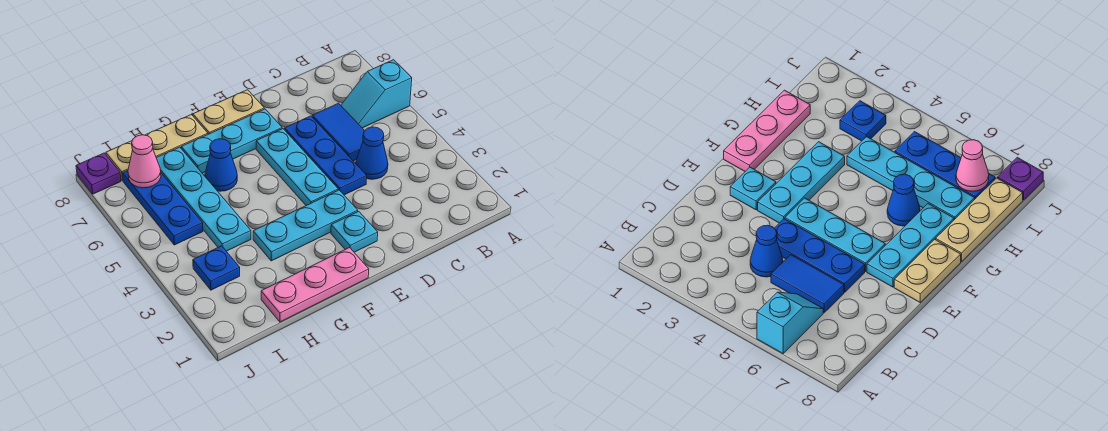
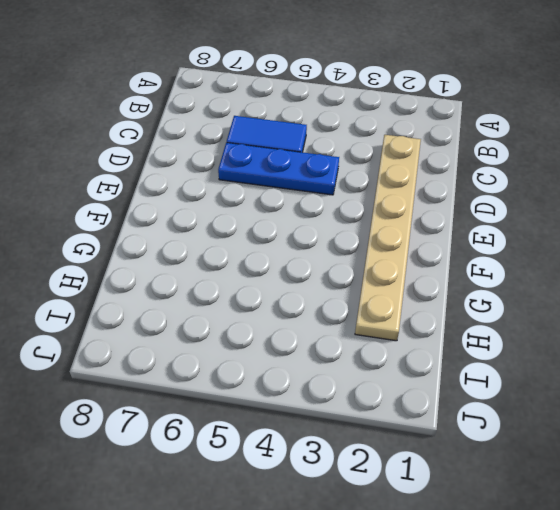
tan plate C2:H2 level 1 -> cyan plate E2 level 1
none -> cyan slope A6:B6 level 1 top A
none -> blue cone C4 level 1
none -> cyan plate E3:G3 level 1

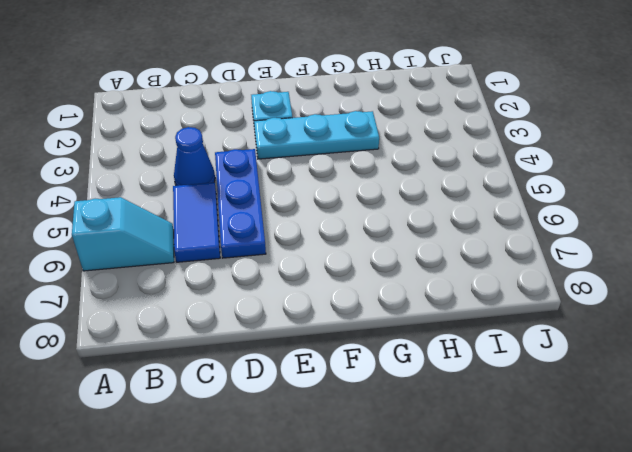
none -> cyan plate E4:E6 level 1
none -> cyan plate E7:G7 level 1
none -> tan plate E8:F8 level 1

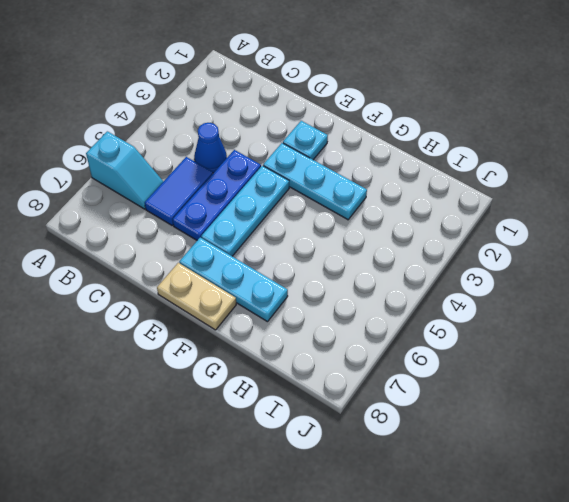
none -> pink plate F1:H1 level 1
none -> blue cone G6 level 1
none -> tan plate G8:I8 level 1

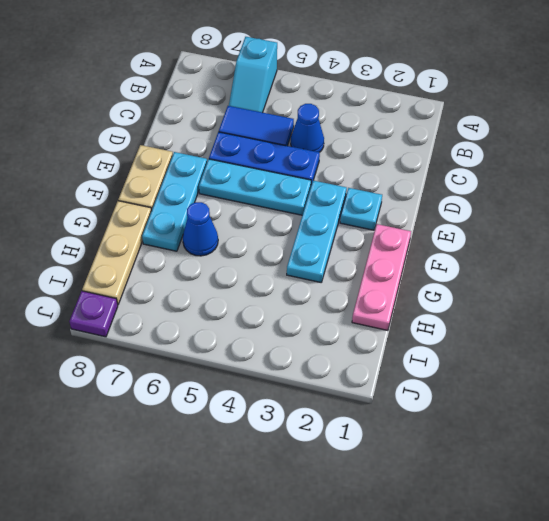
none -> cyan plate H4:H7 level 1
none -> blue plate I3 level 1
none -> blue plate I5:I7 level 1

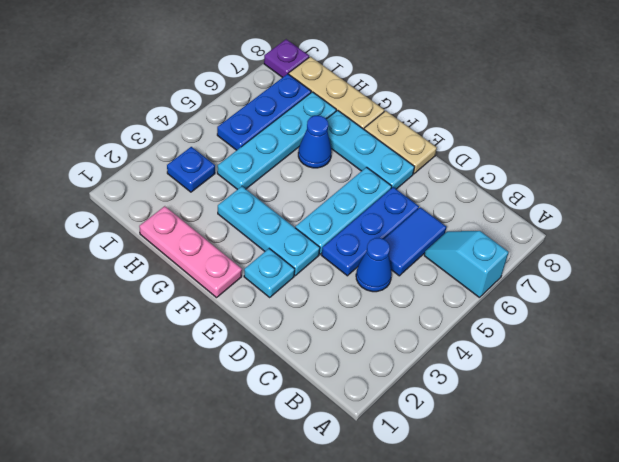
none -> pink cone I7 level 2

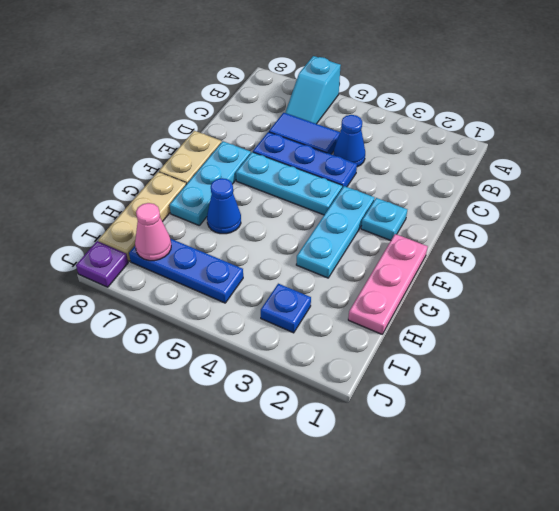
none -> cyan plate H4:H7 level 1

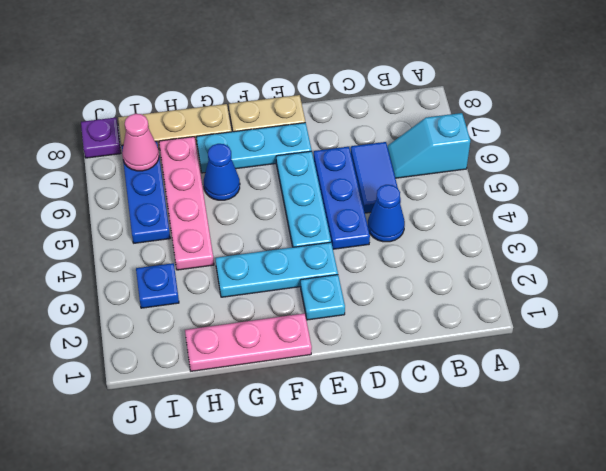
pink plate H4:H7 level 1 -> cyan plate H4:H7 level 1

